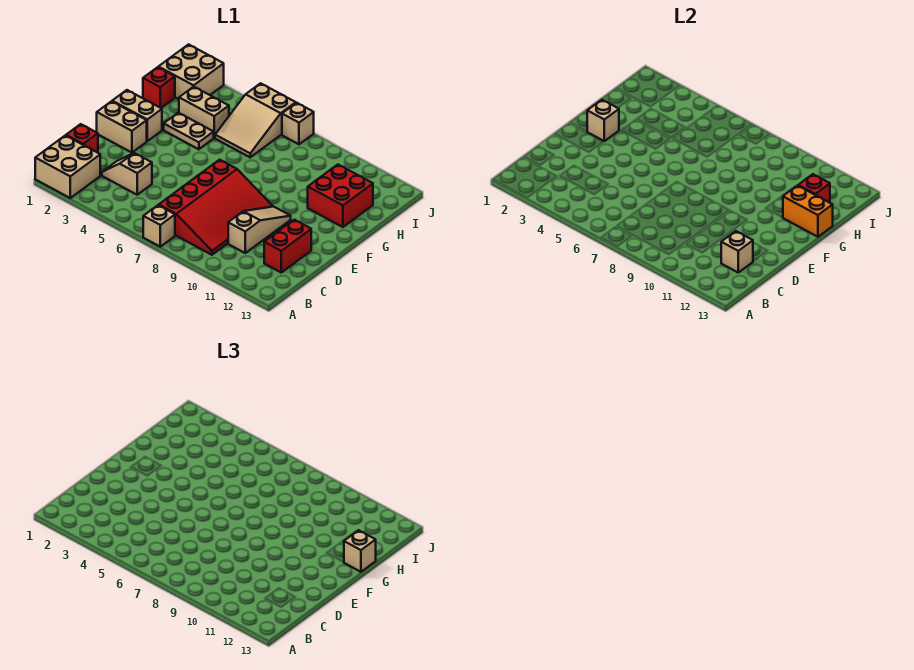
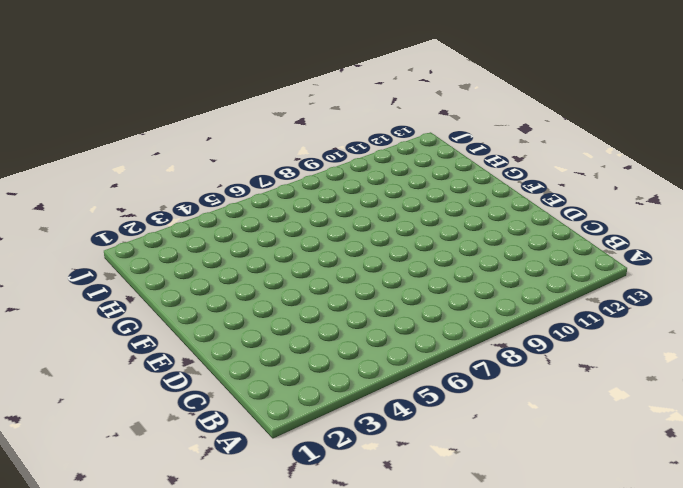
none -> tan brick A1:B2 level 1
none -> tan brick A7 level 1
none -> red slope B7:E9 level 1 top 7

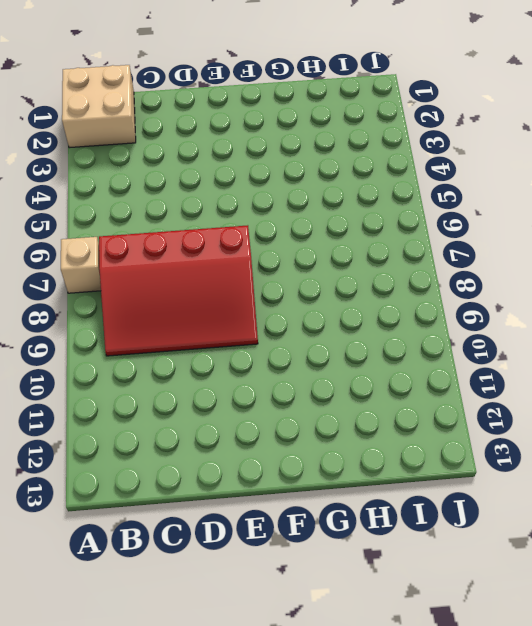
none -> red brick C1 level 1
none -> tan slope C3:C4 level 1 top 4
none -> tan slope C10:E10 level 1 top C

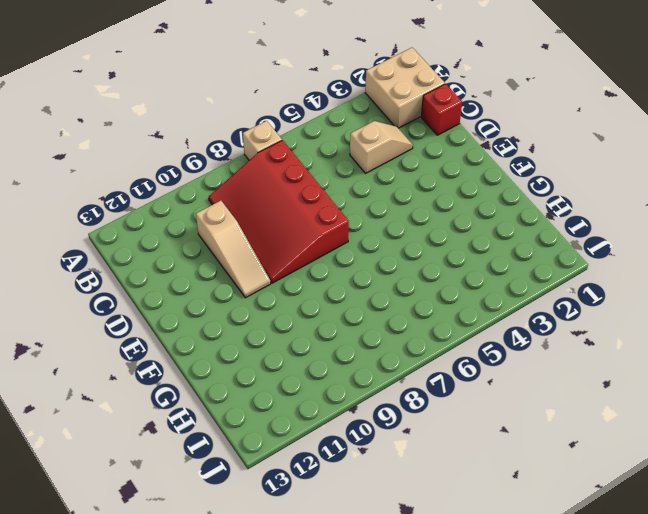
none -> red brick C12:D12 level 1
none -> tan brick E1:E2 level 1
none -> tan brick F1:F2 level 1

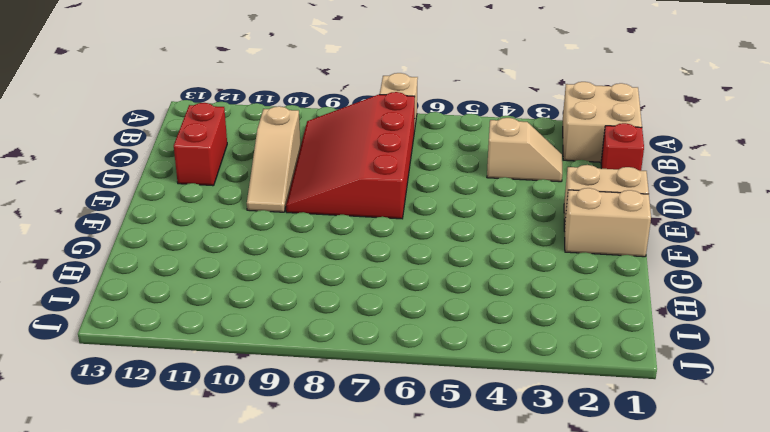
none -> tan plate G3:G4 level 1
none -> red brick G11:H12 level 1
none -> red brick H1 level 1

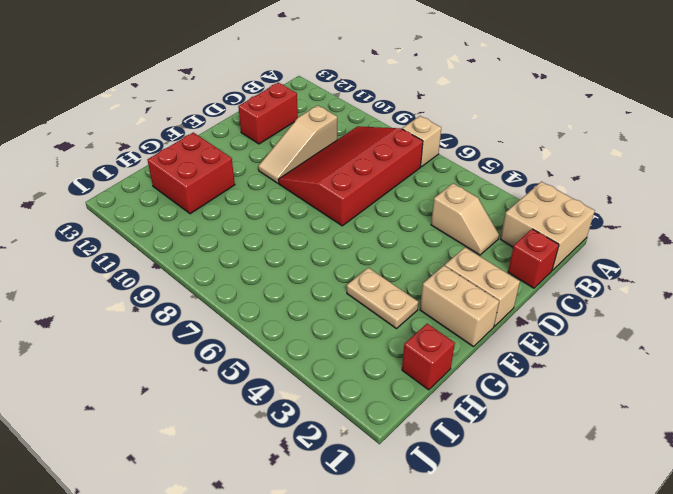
none -> tan brick H3:H4 level 1
none -> tan slope H5:J6 level 1 top J
none -> tan brick I1:J2 level 1

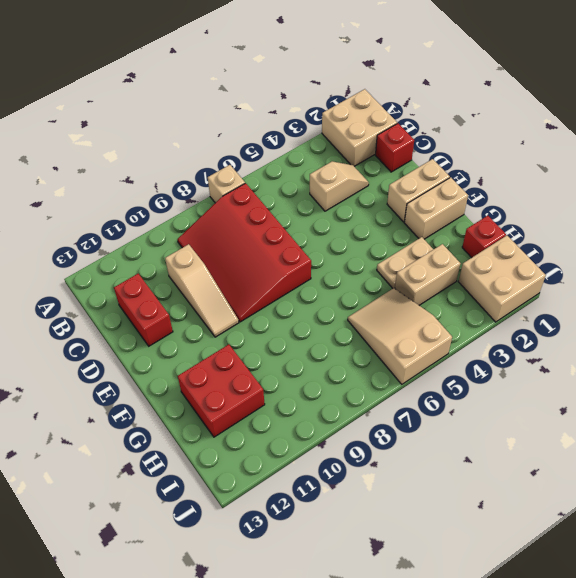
none -> tan brick J7 level 1
none -> tan brick C12 level 2
none -> tan brick F2 level 2

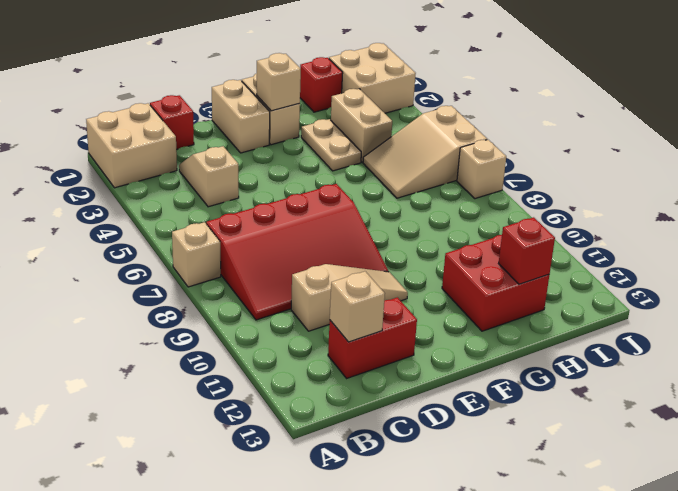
none -> orange brick G12:G13 level 2
none -> tan brick G13 level 3

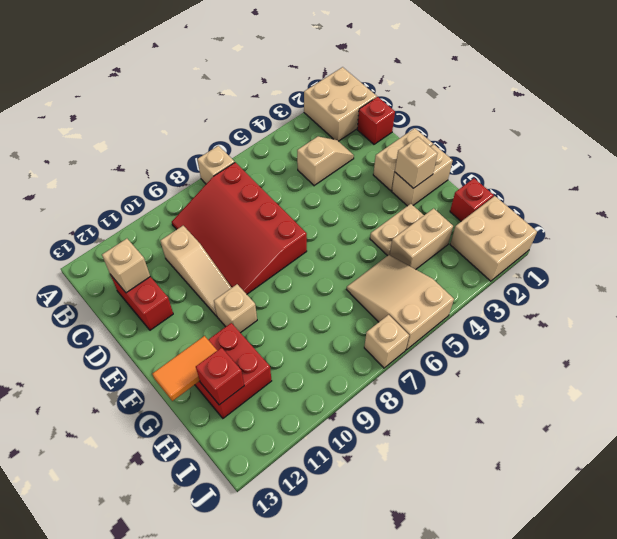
tan brick F10 level 1 -> tan brick G13 level 3
orange tile G12:G13 level 2 -> orange brick G12:G13 level 2

